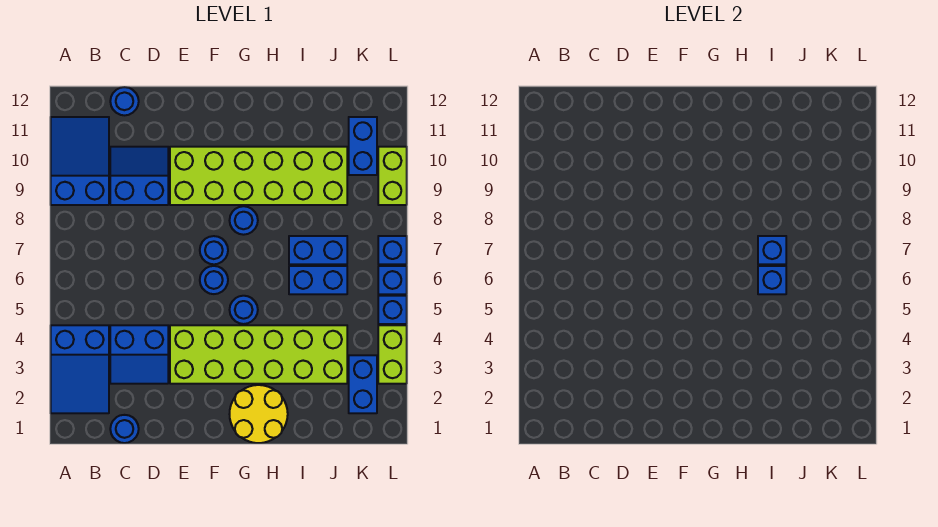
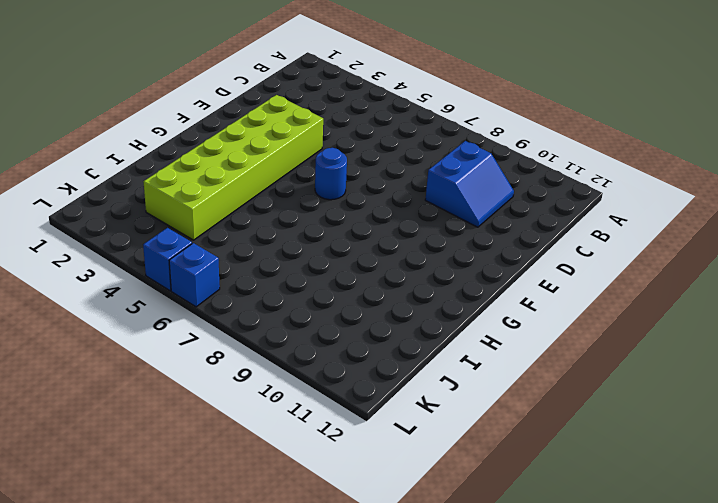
none -> blue slope A2:B4 level 1 top 4
none -> blue slope A9:B11 level 1 top 9
none -> blue round brick C1 level 1

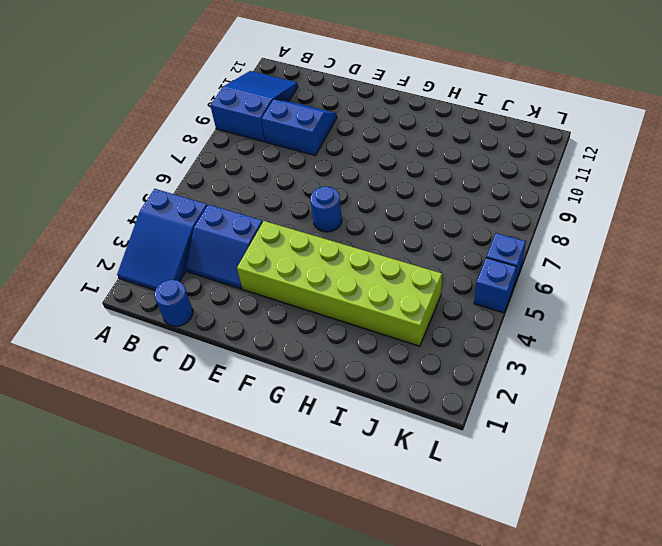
none -> blue round brick C12 level 1
none -> lime brick E9:J10 level 1
none -> blue round brick F7 level 1

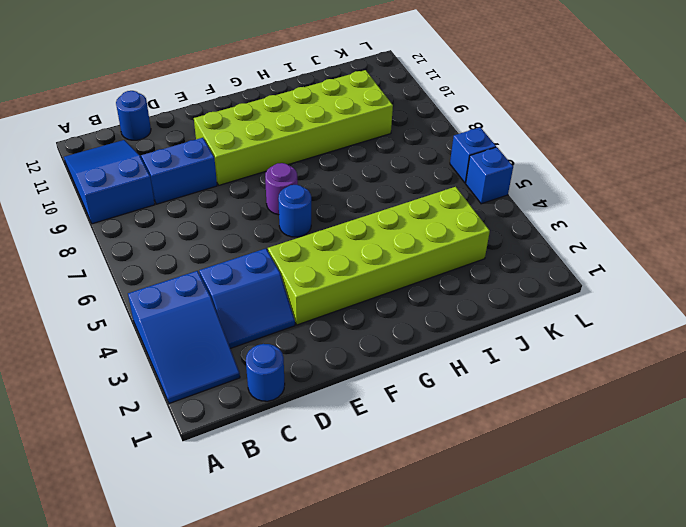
purple round brick F7 level 1 -> blue round brick F7 level 1
none -> yellow round brick G1:H2 level 1
none -> blue round brick G5 level 1
none -> blue round brick G8 level 1

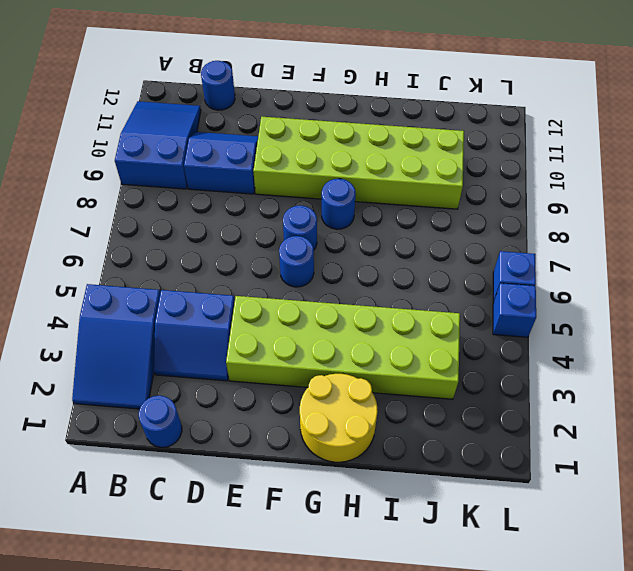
none -> blue round brick G5 level 1
none -> blue brick I6:J6 level 1
none -> blue brick I7:J7 level 1

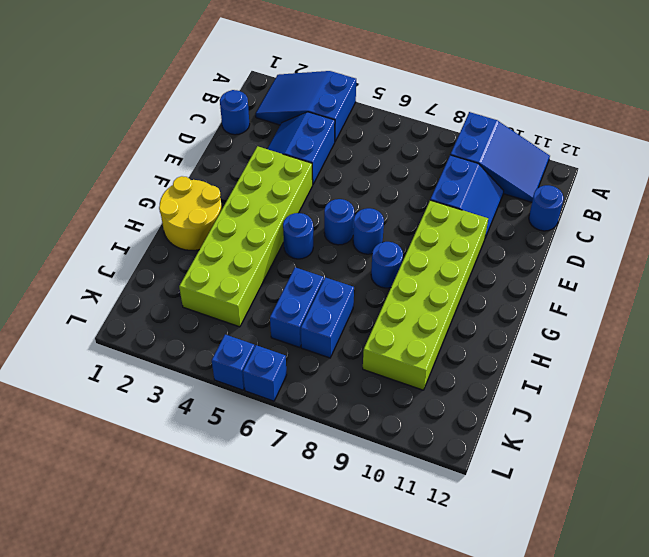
none -> blue brick K2:K3 level 1
none -> blue brick K10:K11 level 1
none -> lime brick L3:L4 level 1

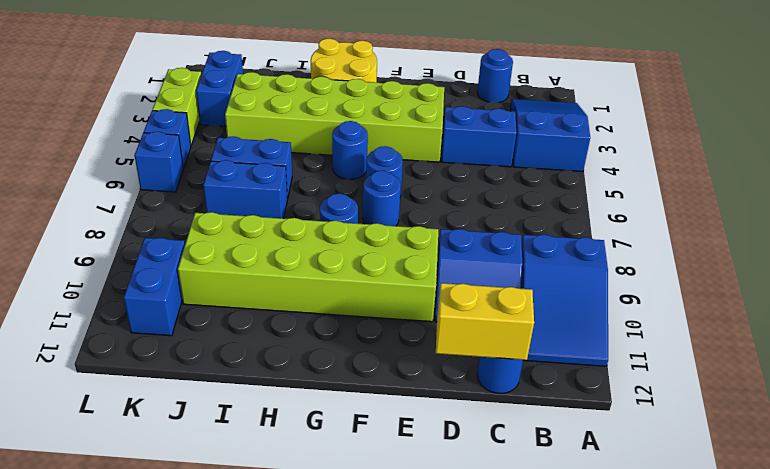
yellow brick C12:D12 level 2 -> none
none -> blue brick L7 level 1
none -> lime brick L9:L10 level 1
none -> blue brick I6 level 2

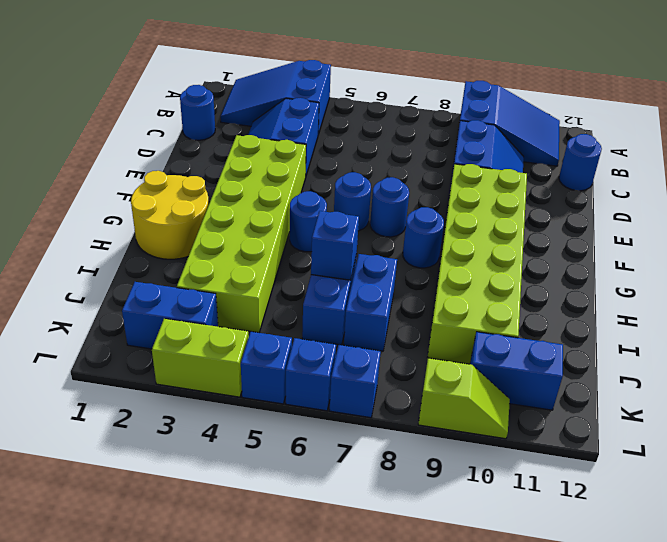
lime slope L9:L10 level 1 top 9 -> lime brick L9:L10 level 1
none -> blue brick I7 level 2

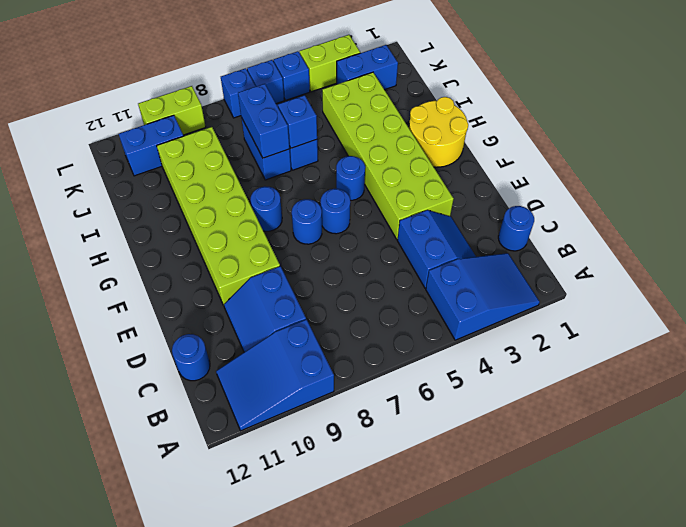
blue brick I7:J7 level 2 -> blue brick I7 level 2

